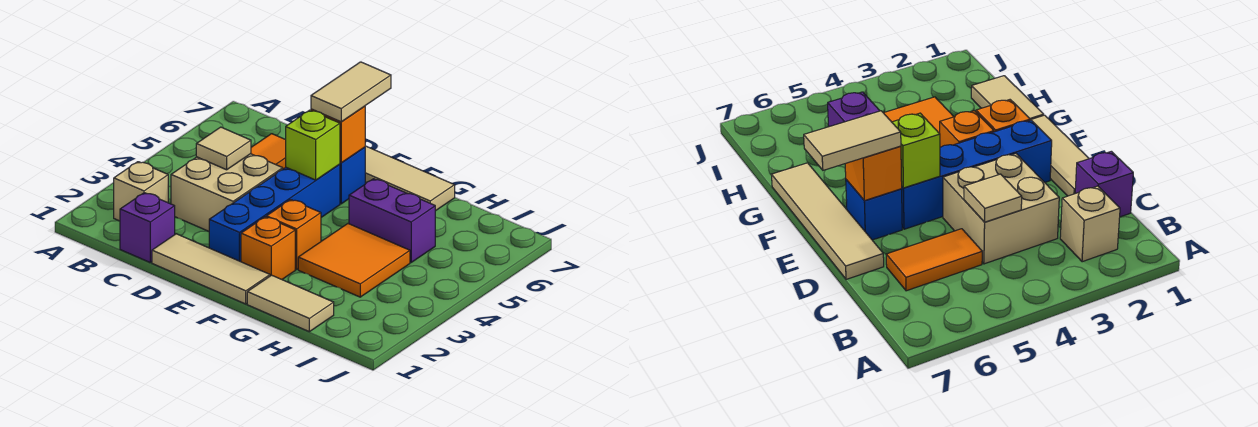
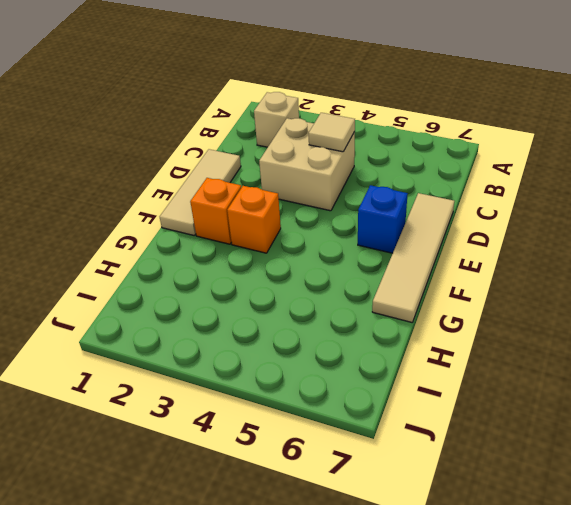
none -> purple brick C1 level 1
none -> orange tile C5:C6 level 1
none -> blue brick E2:E5 level 1

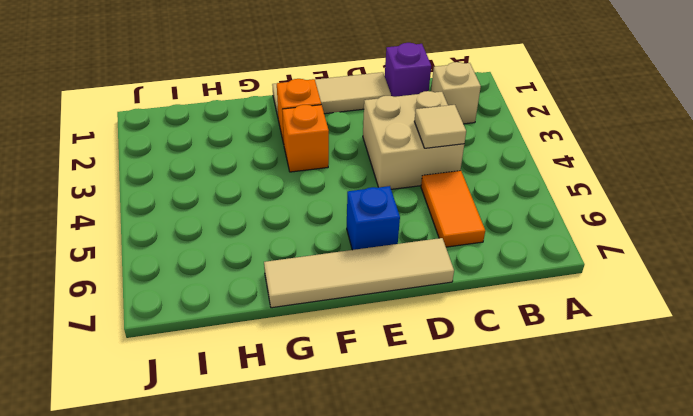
none -> blue brick E2:E5 level 1
none -> tan tile G1:H1 level 1
none -> orange tile G3:H4 level 1

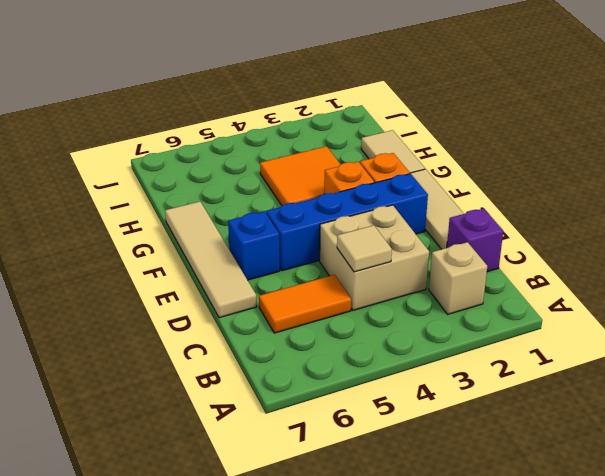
none -> purple brick G5:H5 level 1
none -> lime brick E5 level 2
none -> orange brick E6 level 2

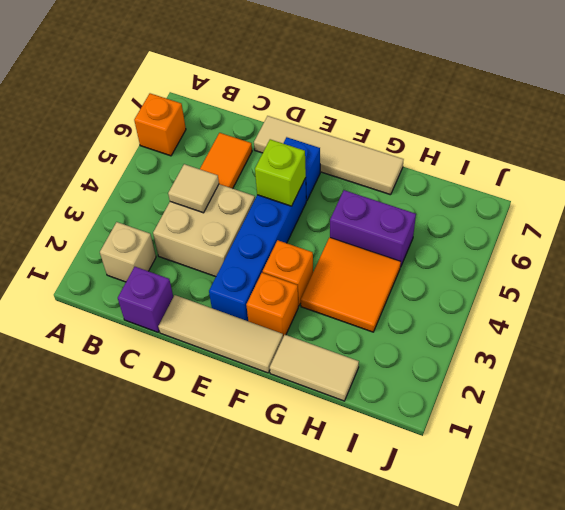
orange brick A6 level 1 -> orange brick E6 level 2
none -> tan tile E6:E7 level 3

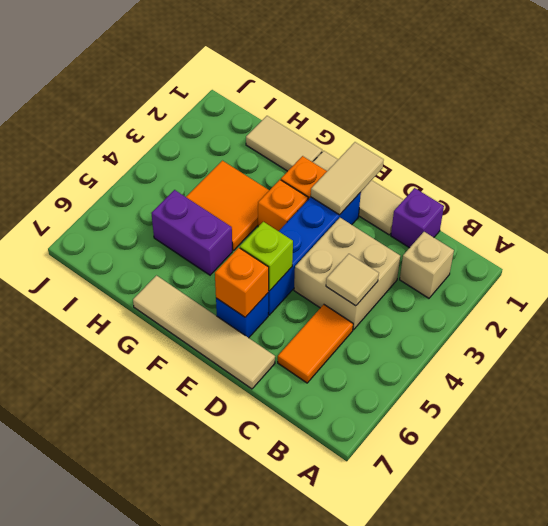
tan tile E1:E2 level 2 -> tan tile E6:E7 level 3

